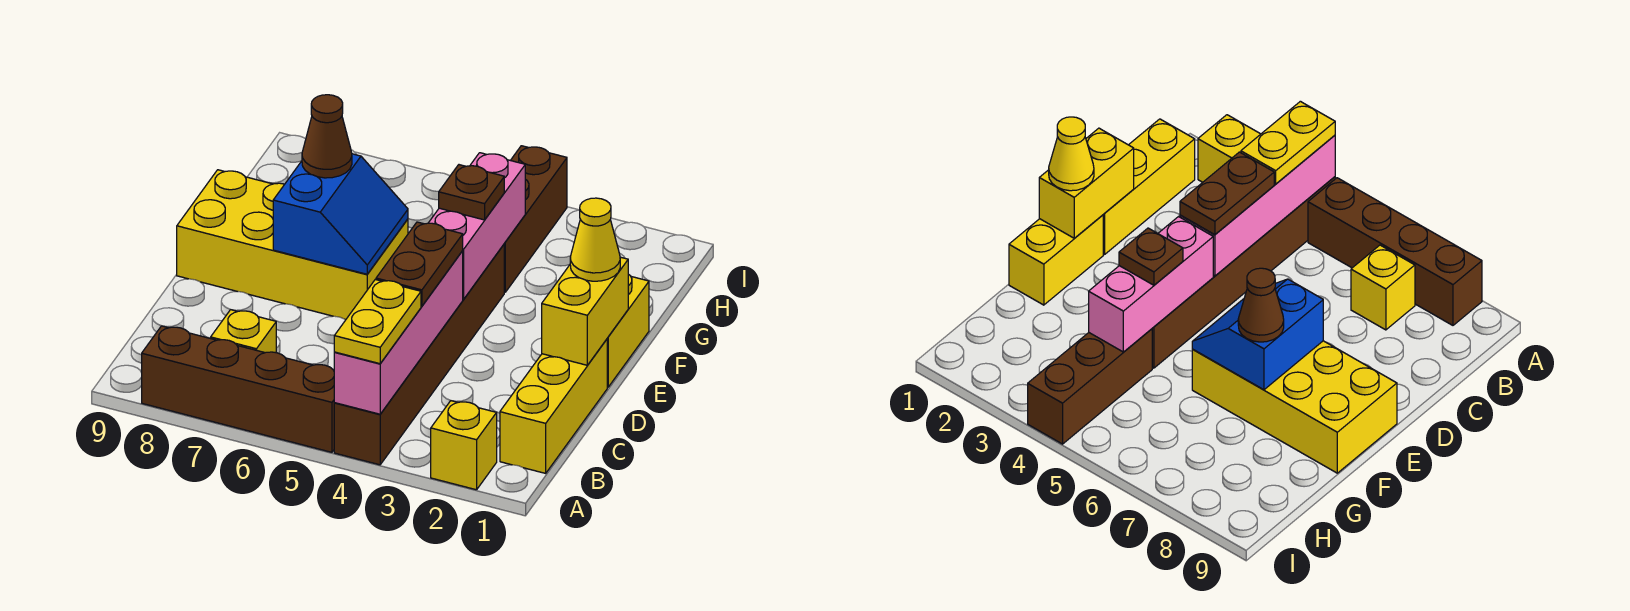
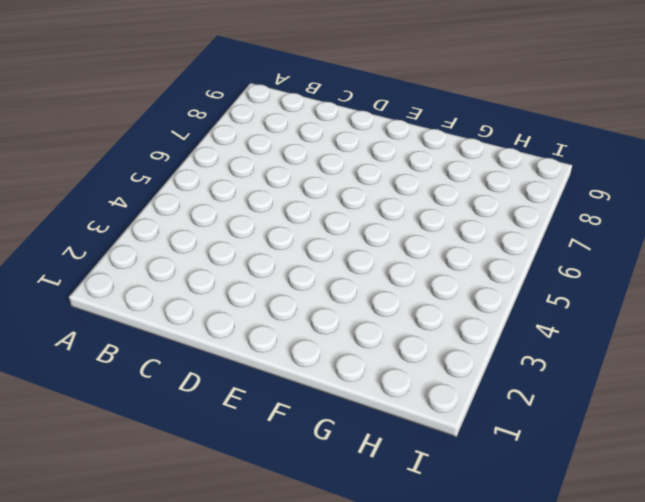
none -> yellow brick A2 level 1
none -> brown brick A4:F4 level 1
none -> brown brick A5:A8 level 1

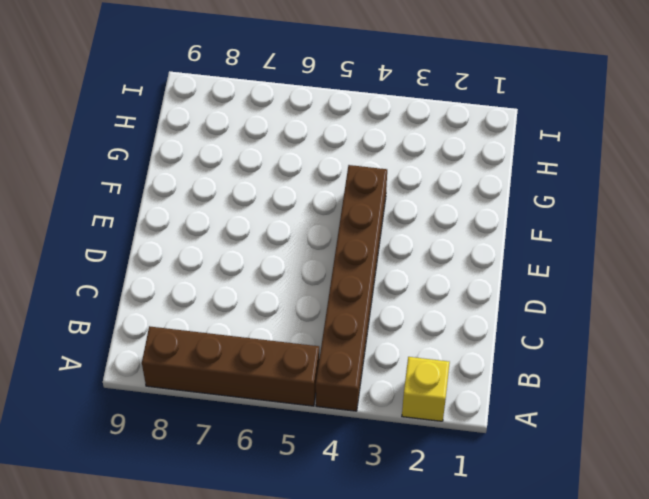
none -> yellow brick B1:D1 level 1
none -> yellow brick B7 level 1
none -> yellow brick E1:F1 level 1

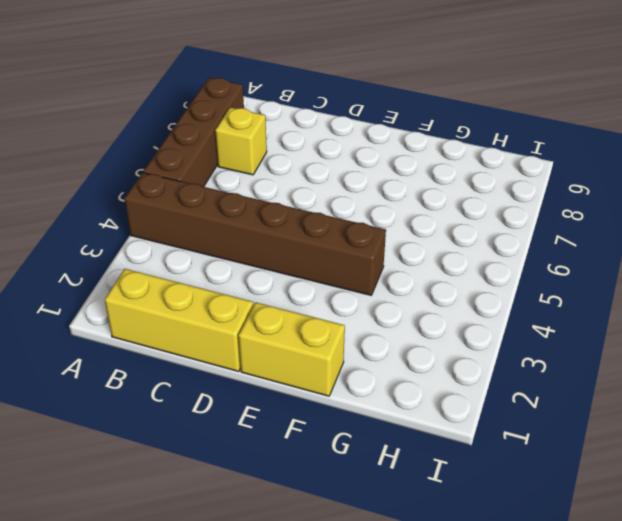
none -> yellow brick A2 level 1
none -> yellow brick E6:F9 level 1
none -> brown brick G4:I4 level 1

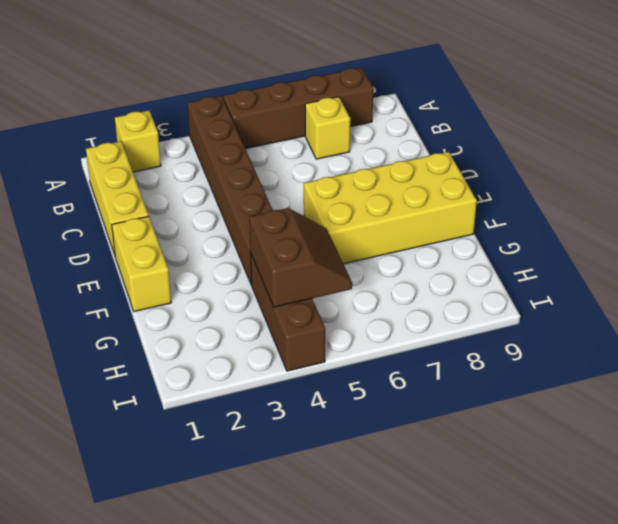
brown slope G4:H5 level 2 top 4 -> pink brick E4:G4 level 2
none -> pink brick A4:D4 level 2
none -> yellow brick D1:E1 level 2
none -> blue slope E6:F7 level 2 top 7

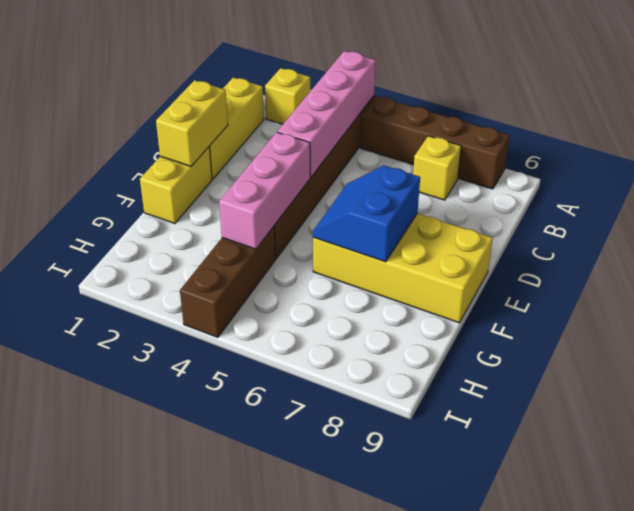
none -> yellow plate A4:B4 level 3
none -> brown plate C4:D4 level 3
none -> yellow cone E1 level 3

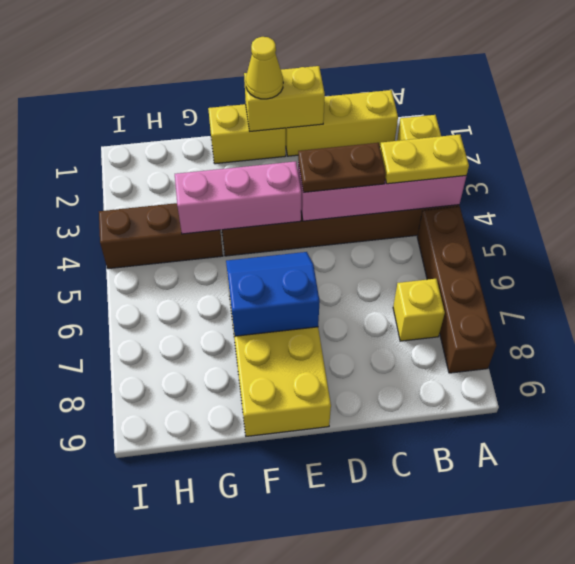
none -> brown plate F4 level 3
none -> brown cone F7 level 3

